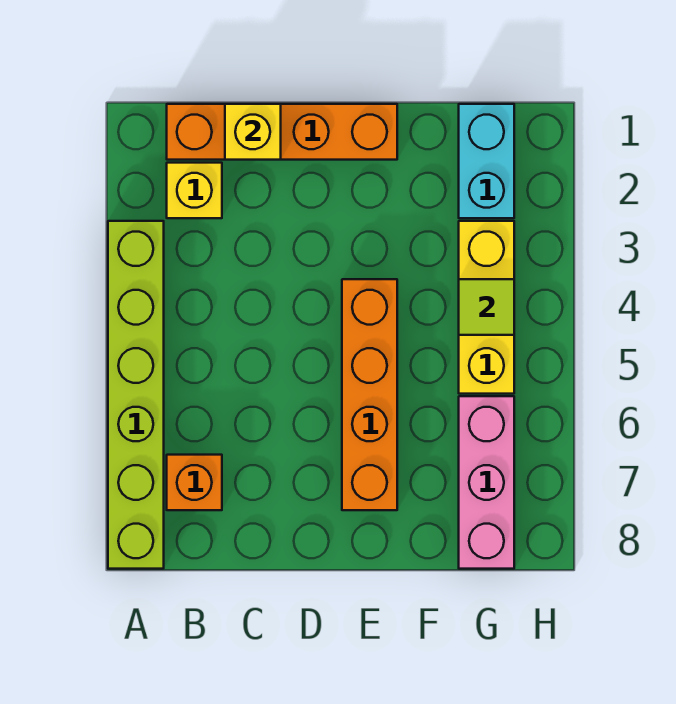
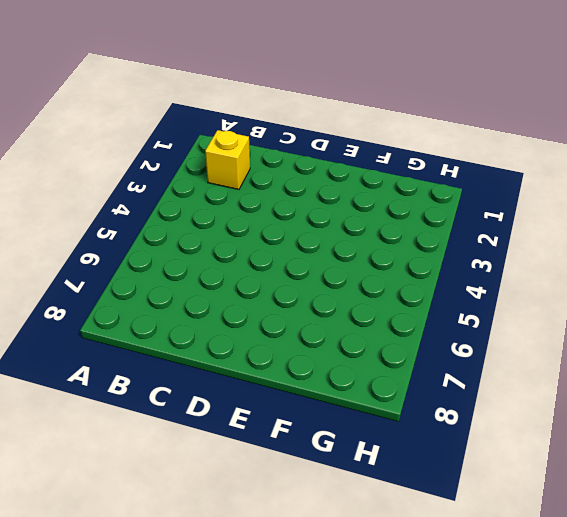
none -> lime brick A3:A8 level 1
none -> orange brick B1:E1 level 1

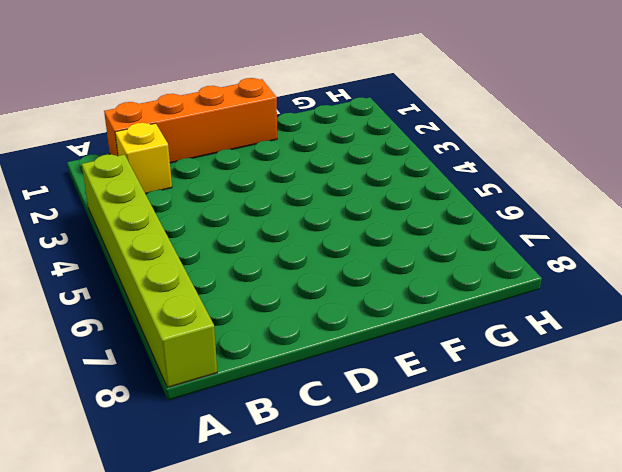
none -> orange brick B7 level 1
none -> orange brick E4:E7 level 1

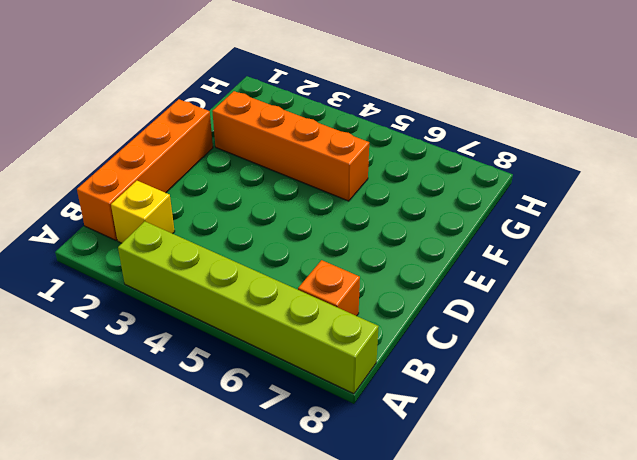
orange brick F2:F5 level 1 -> orange brick E4:E7 level 1
none -> cyan brick G1:G2 level 1
none -> yellow brick G3:G5 level 1

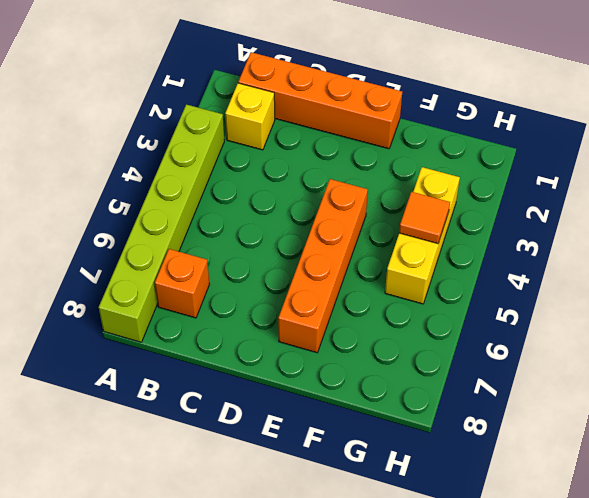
orange tile G4 level 2 -> lime tile G4 level 2
none -> cyan brick G1:G2 level 1
none -> pink brick G6:G8 level 1

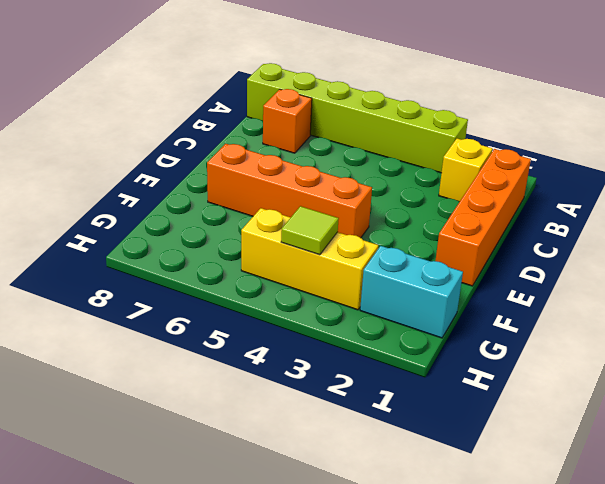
none -> pink brick G6:G8 level 1
none -> yellow brick C1 level 2

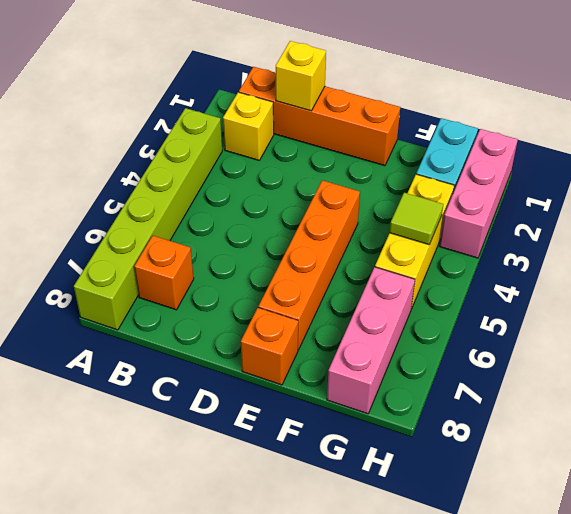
orange brick E8 level 1 -> none
pink brick H1:H3 level 1 -> none

